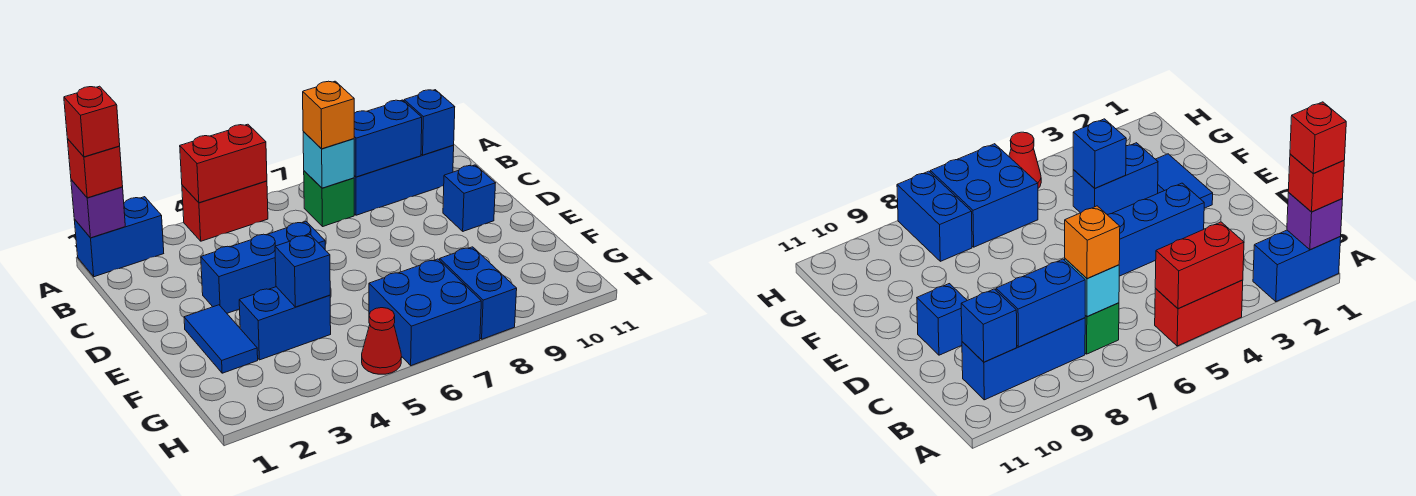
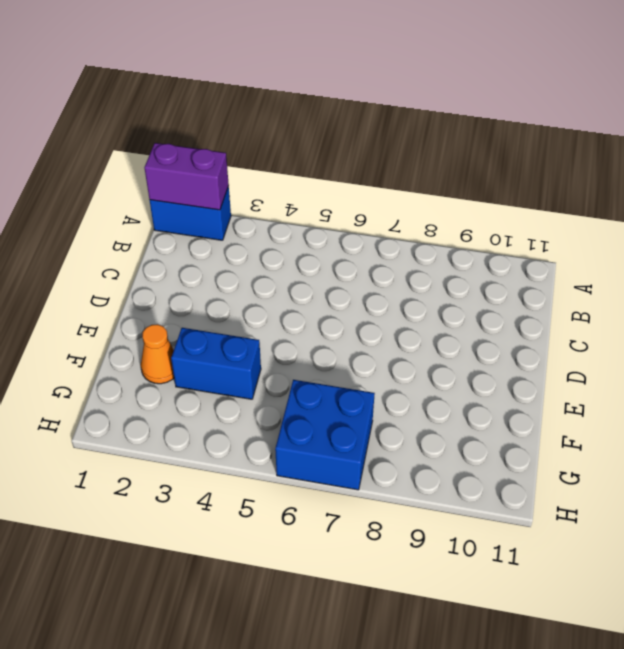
purple brick A1:A2 level 2 -> purple brick A1 level 2
orange cone F2 level 1 -> blue tile E2:F2 level 1
none -> red brick A4:A5 level 1
none -> green brick B7 level 1
none -> blue brick B8:B10 level 1

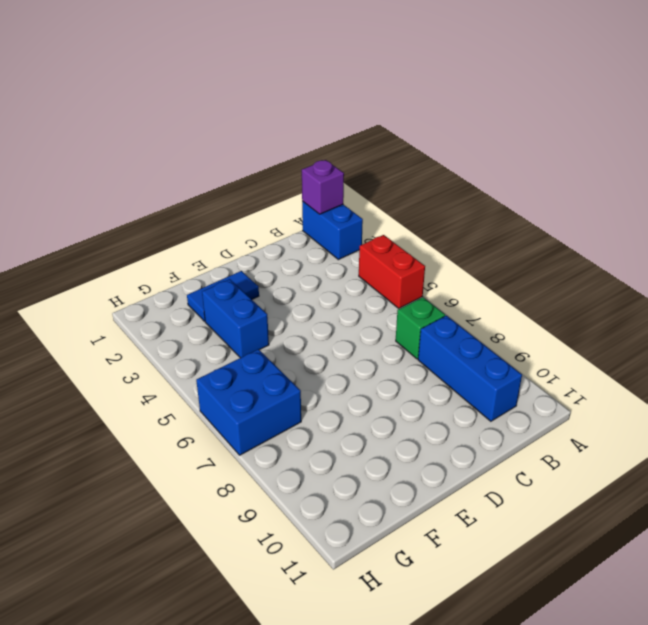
none -> blue brick D3:D5 level 1
none -> blue brick D10 level 1
none -> blue brick G8:H8 level 1

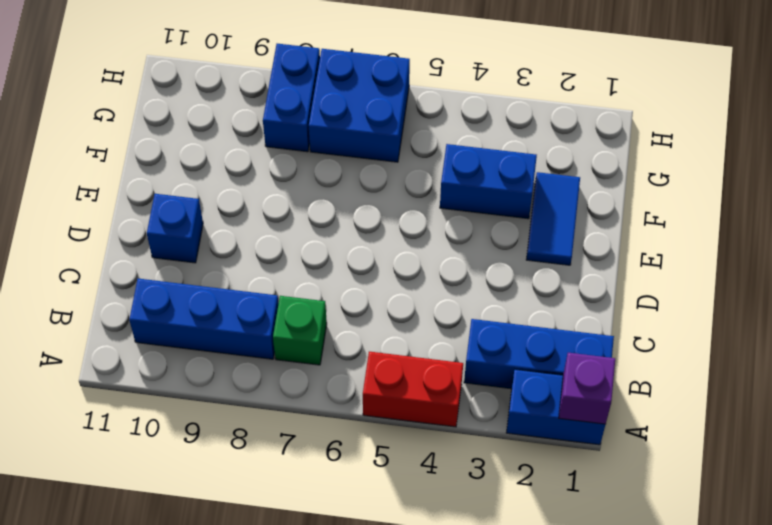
blue brick B1:B3 level 1 -> blue brick D3:D5 level 1
none -> red cone H5 level 1
none -> red brick A4:A5 level 2
none -> cyan brick B7 level 2

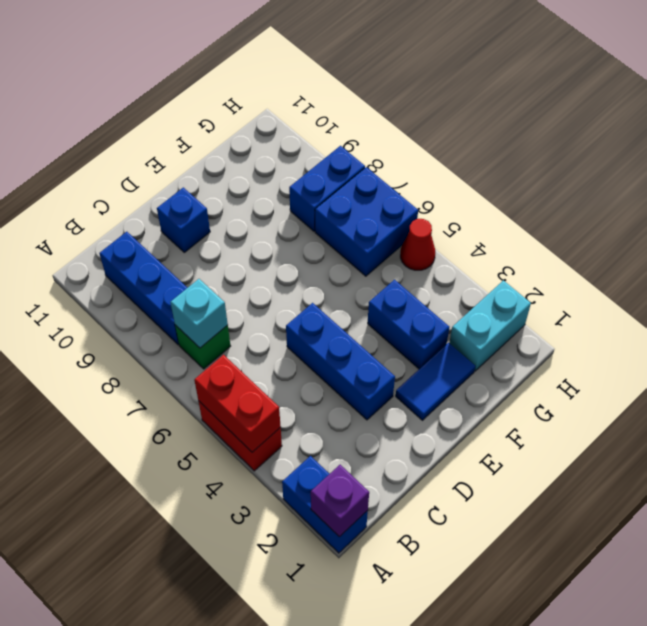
cyan brick G2:H2 level 1 -> none
none -> blue brick B8:B9 level 2
none -> blue brick B10 level 2
none -> blue brick F4 level 2

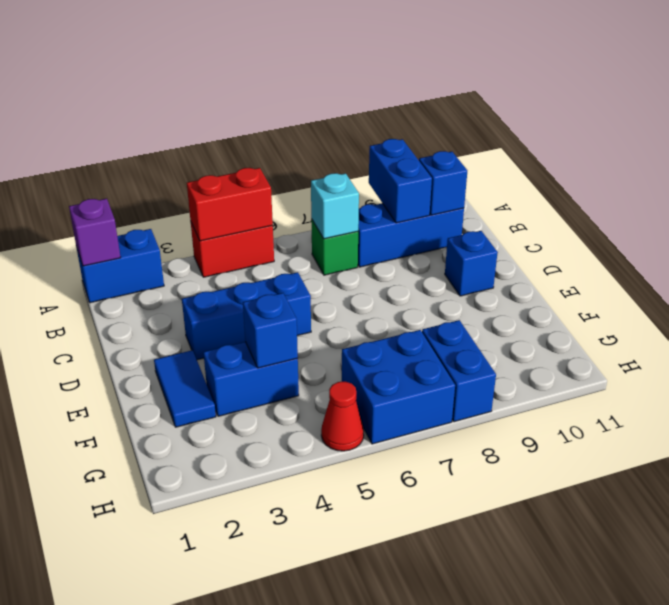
blue brick A9:B9 level 2 -> blue brick B8:B9 level 2
none -> red brick A1 level 3
none -> orange brick B7 level 3
none -> red brick A1 level 4

